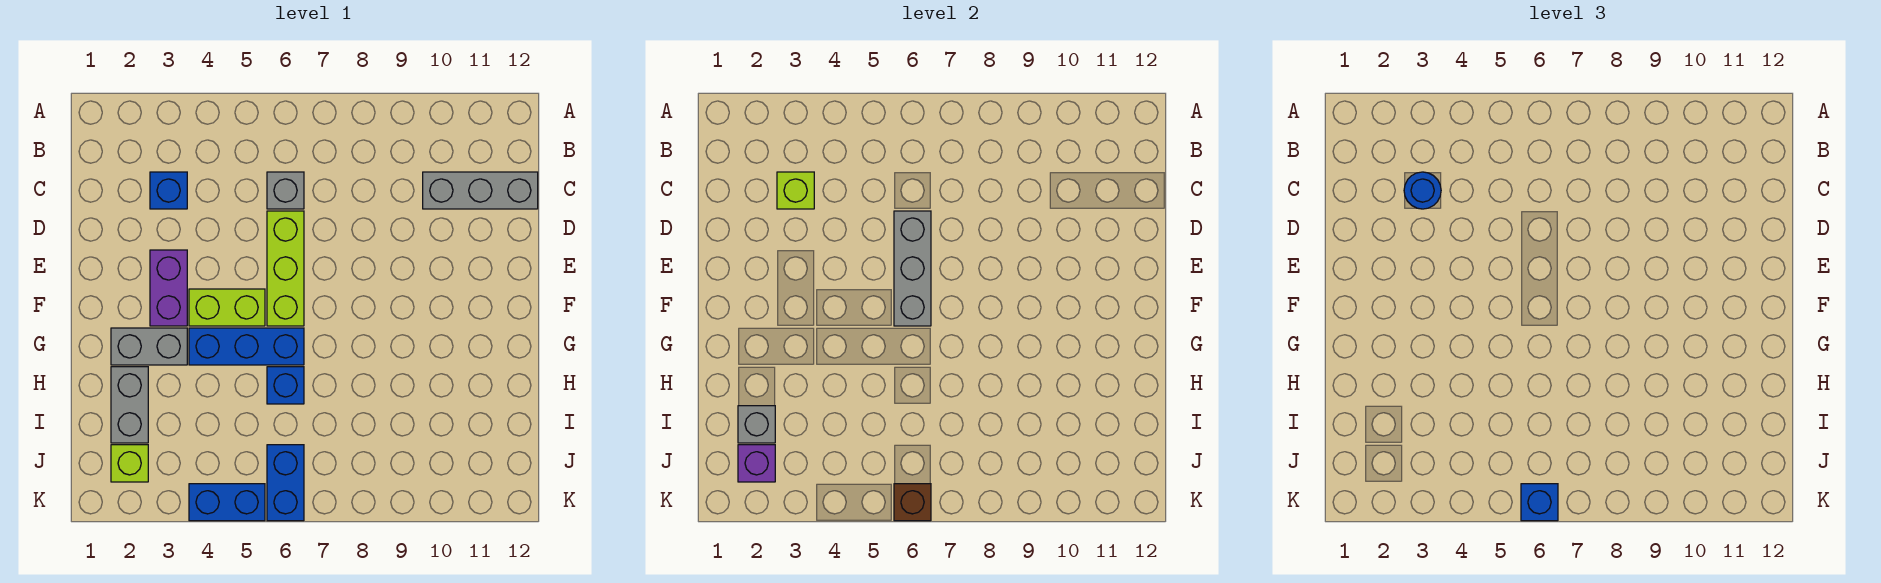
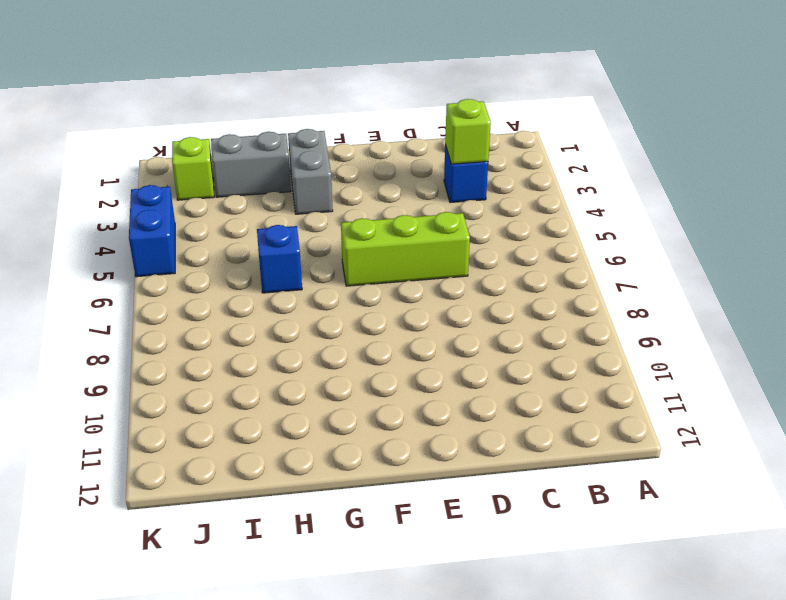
none -> grey brick C6 level 1
none -> grey brick C10:C12 level 1
none -> purple brick E3:F3 level 1

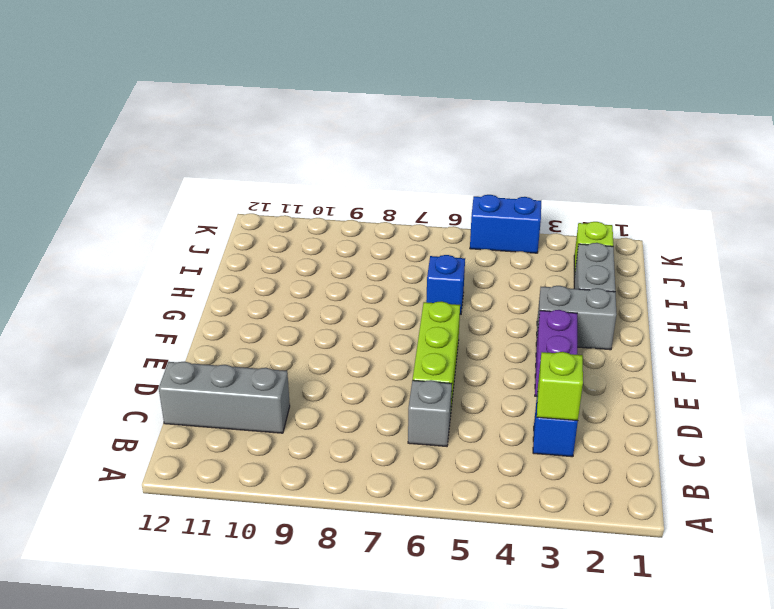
none -> lime brick F4:F5 level 1
none -> blue brick G4:G6 level 1
none -> blue brick J6:K6 level 1

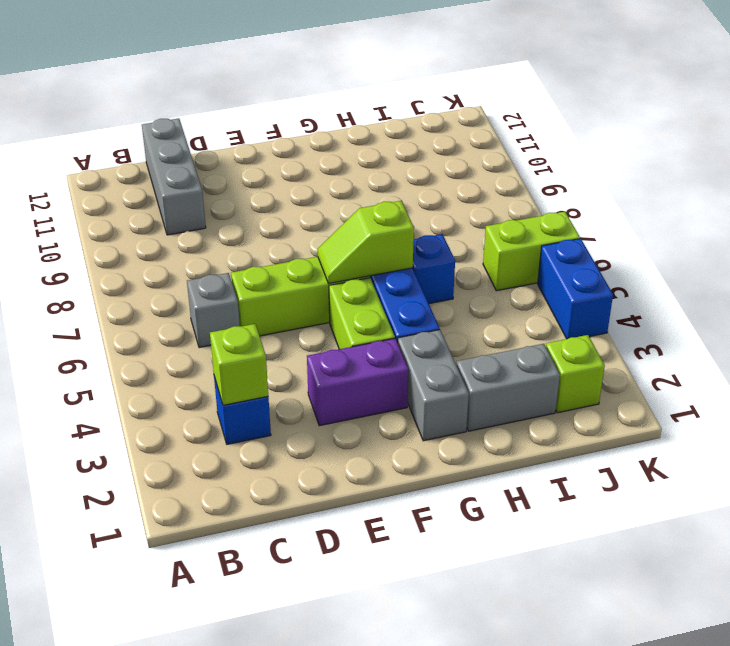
lime slope F6:G6 level 2 top G -> grey brick D6:F6 level 2
lime brick J6:K6 level 1 -> blue brick J6:K6 level 1
none -> grey brick I2 level 2
none -> purple brick J2 level 2
none -> brown brick K6 level 2

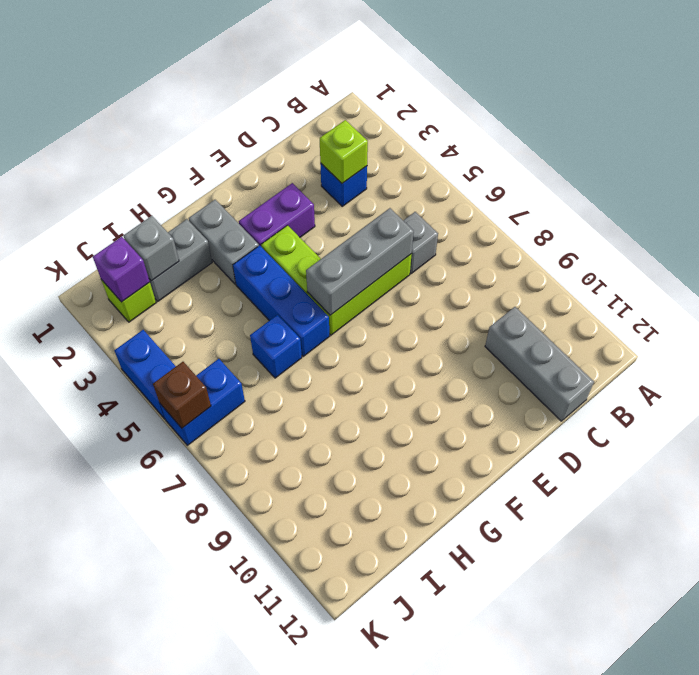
none -> blue round brick C3 level 3
none -> blue brick K6 level 3

